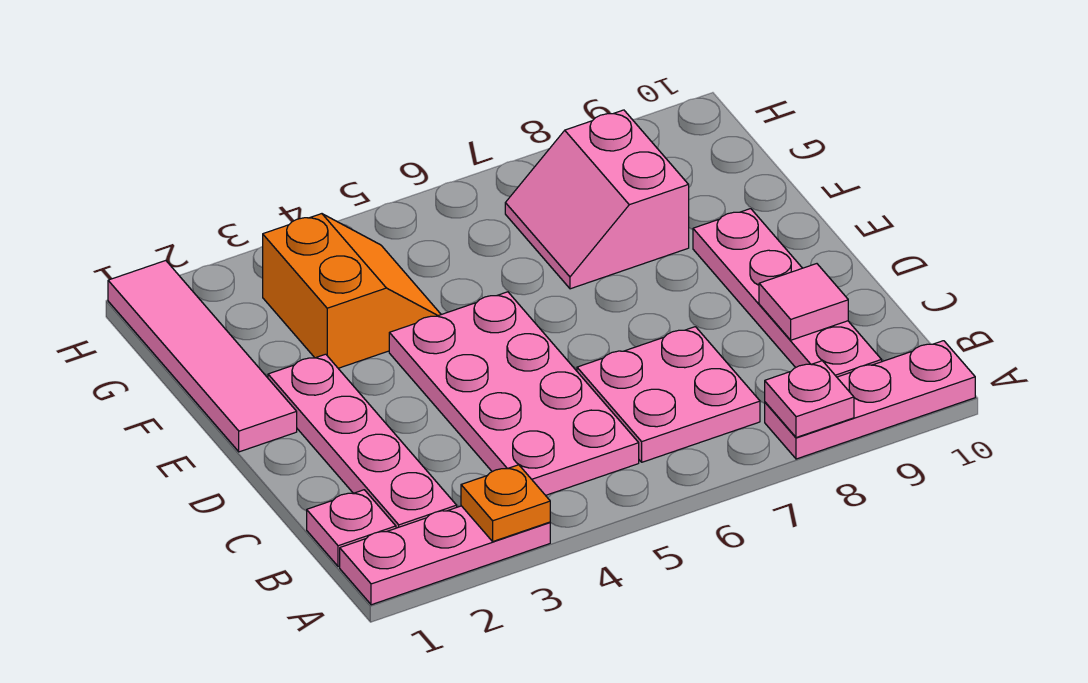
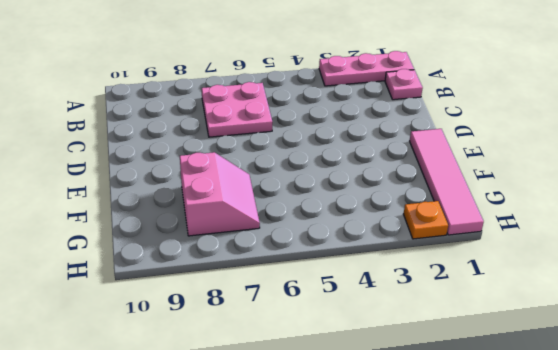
orange plate H2 level 1 -> orange plate A3 level 2
none -> pink plate A8:A10 level 1
none -> pink plate B2:E2 level 1
none -> pink plate B4:E5 level 1

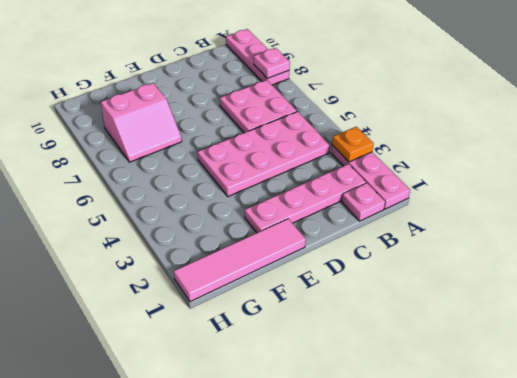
none -> pink plate B9:E9 level 1
none -> orange slope F3:G4 level 1 top 3
none -> pink tile C9 level 2

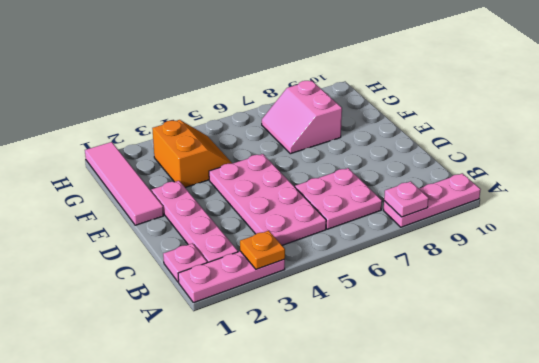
none -> pink plate B9:E9 level 1
none -> pink tile C9 level 2

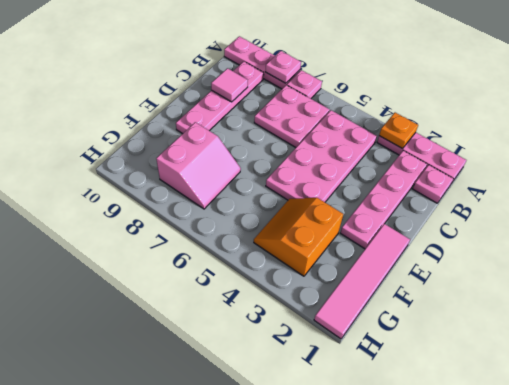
pink plate A7 level 1 -> none

